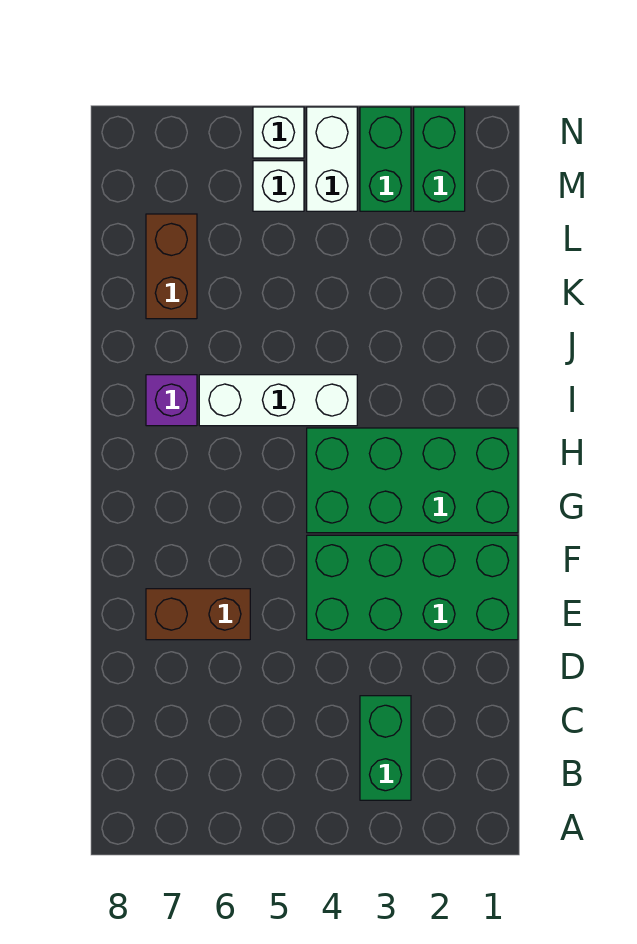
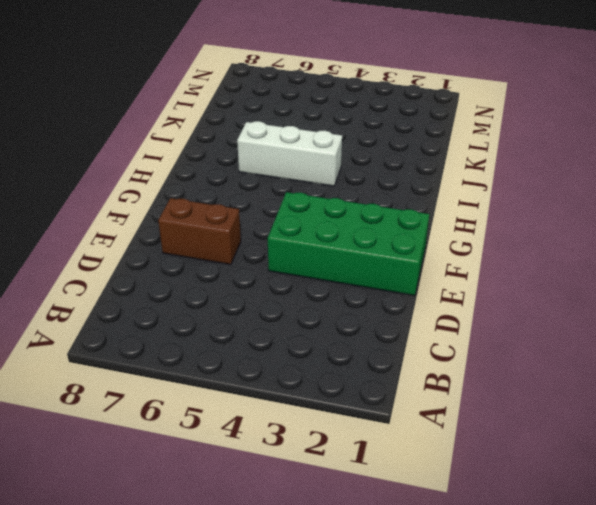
none -> green brick B3:C3 level 1
none -> green brick G1:H4 level 1
none -> purple brick I7 level 1

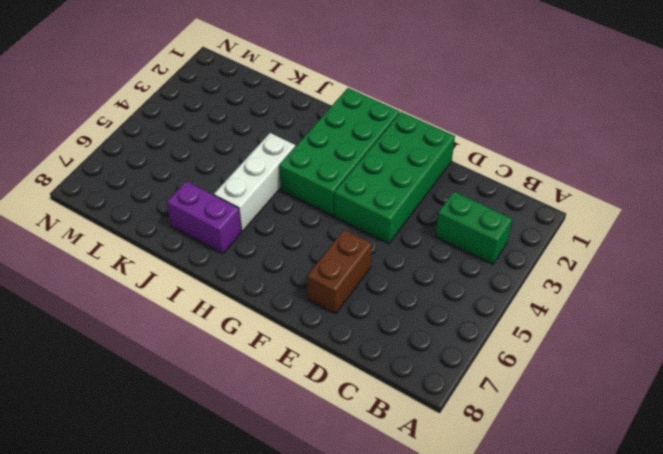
purple brick I7:J7 level 1 -> purple brick I7 level 1
none -> brown brick K7:L7 level 1
none -> green brick M2:N2 level 1
none -> green brick M3:N3 level 1

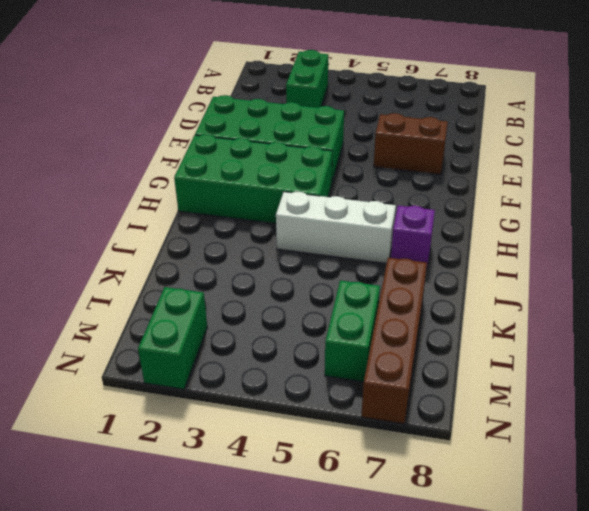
brown brick K7:N7 level 1 -> brown brick K7:L7 level 1
green brick L6:M6 level 1 -> green brick M3:N3 level 1
none -> white brick M4:N4 level 1
none -> white brick M5 level 1
none -> white brick N5 level 1

